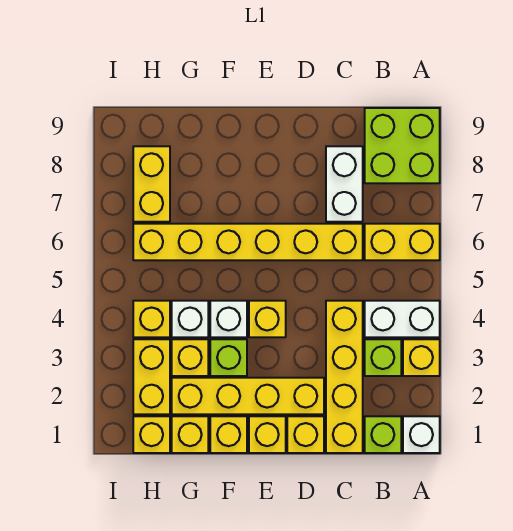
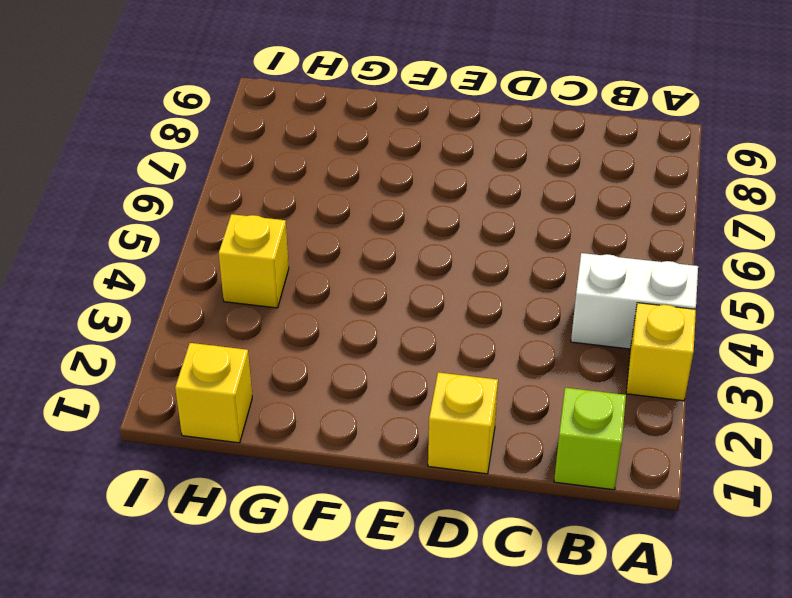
none -> white brick A1 level 1
none -> yellow brick A6:B6 level 1
none -> lime brick A8:B9 level 1

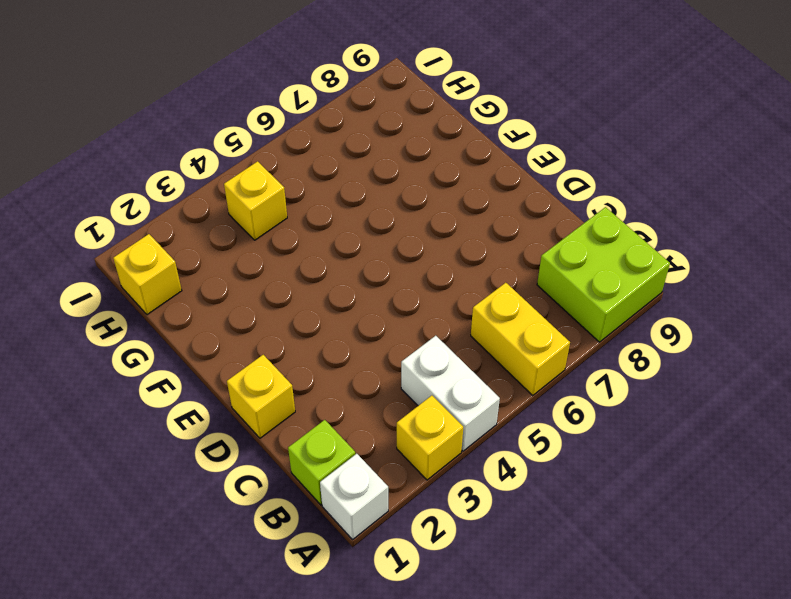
none -> lime brick B3 level 1
none -> yellow brick C1:C4 level 1
none -> yellow brick C6:H6 level 1

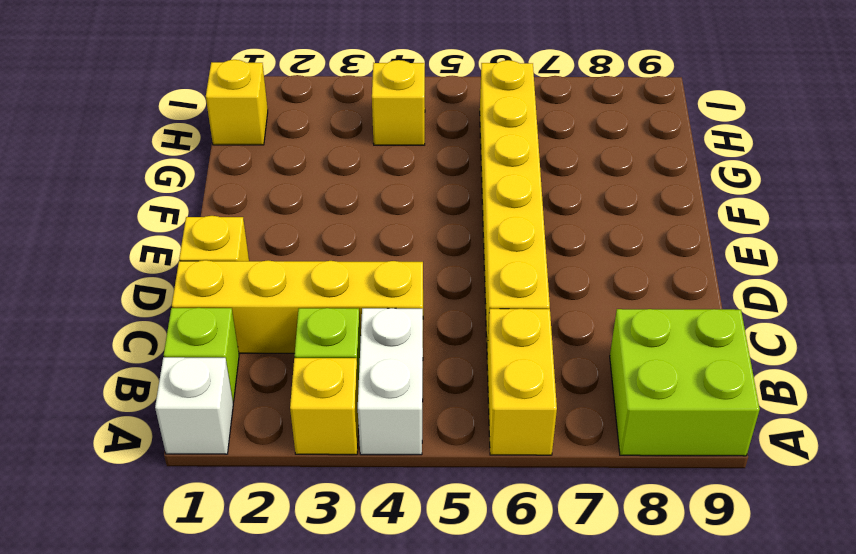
none -> white brick C7:C8 level 1
none -> yellow brick D2:G2 level 1
none -> yellow brick E1 level 1

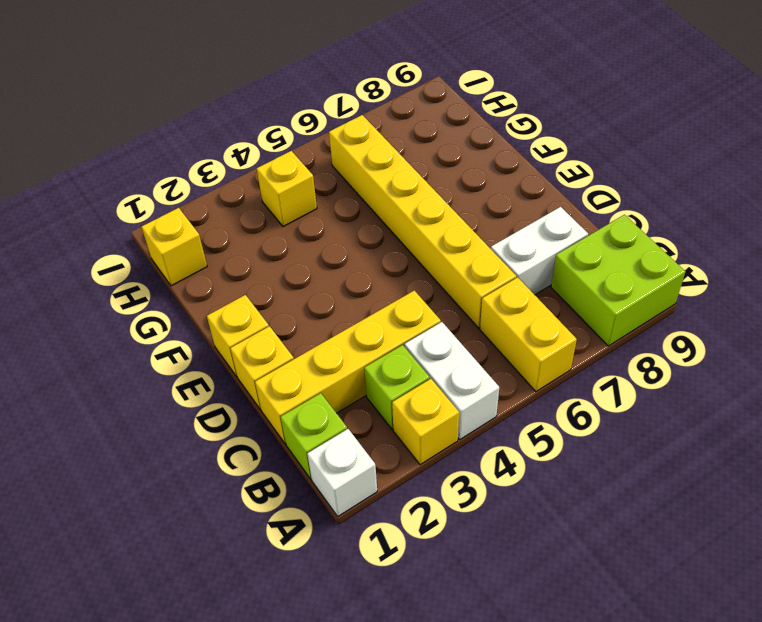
none -> yellow brick D2:G2 level 1
none -> yellow brick E4 level 1
none -> yellow brick F1 level 1

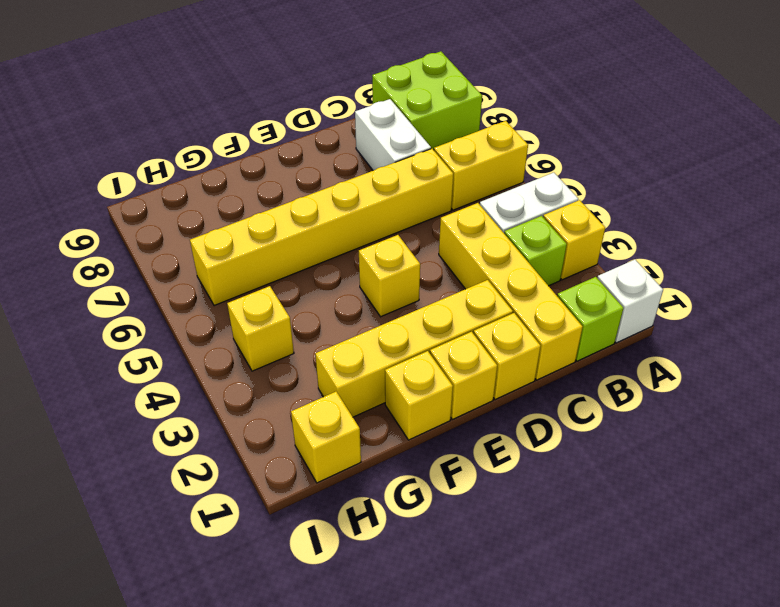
none -> lime brick F3 level 1
none -> white brick F4 level 1
none -> yellow brick G1 level 1

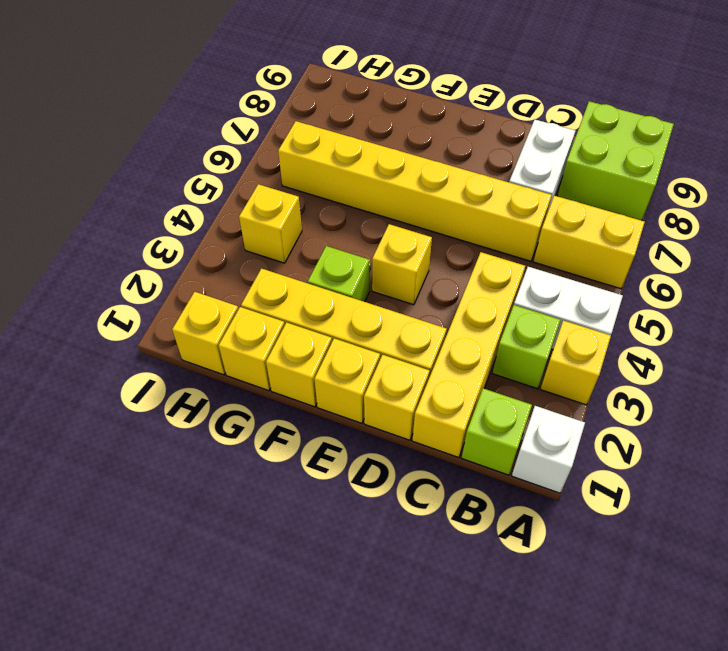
none -> white brick F4 level 1
none -> yellow brick G3 level 1
none -> white brick G4 level 1

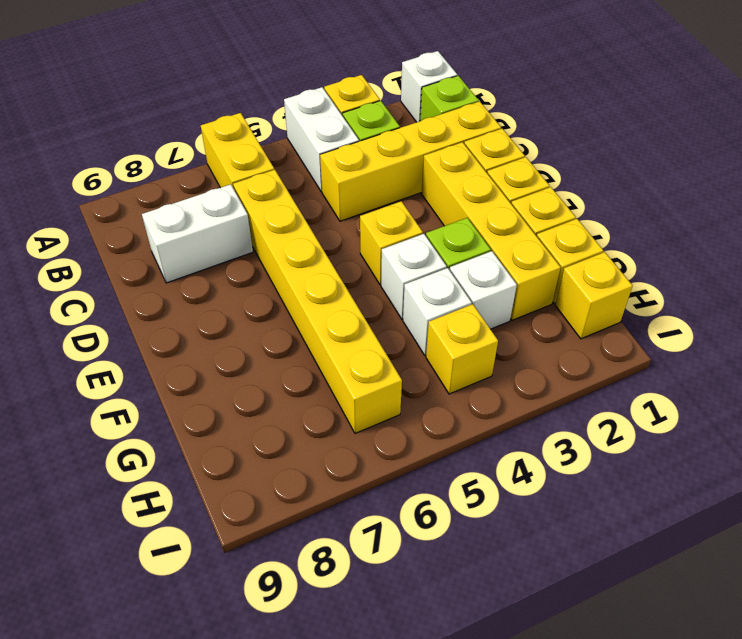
white brick G3 level 1 -> yellow brick G3 level 1
none -> lime brick A8:B9 level 1
none -> yellow brick H2:H3 level 1
none -> yellow brick H7:H8 level 1

